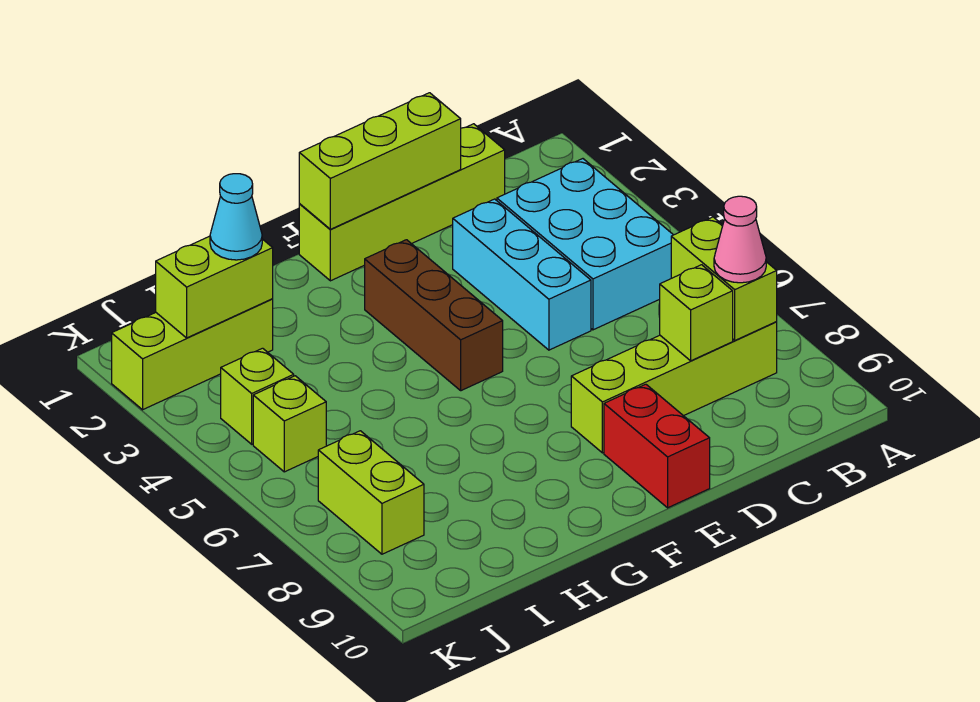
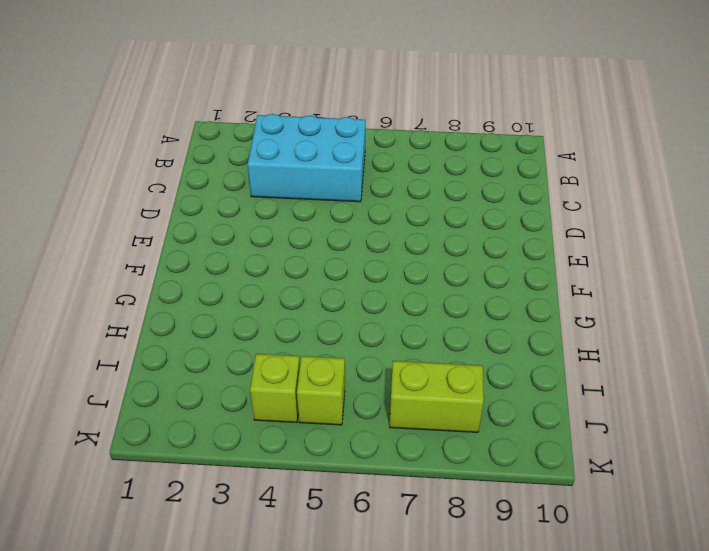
none -> lime brick B8:E8 level 1
none -> lime brick C1:F1 level 1
none -> cyan brick D3:D5 level 1

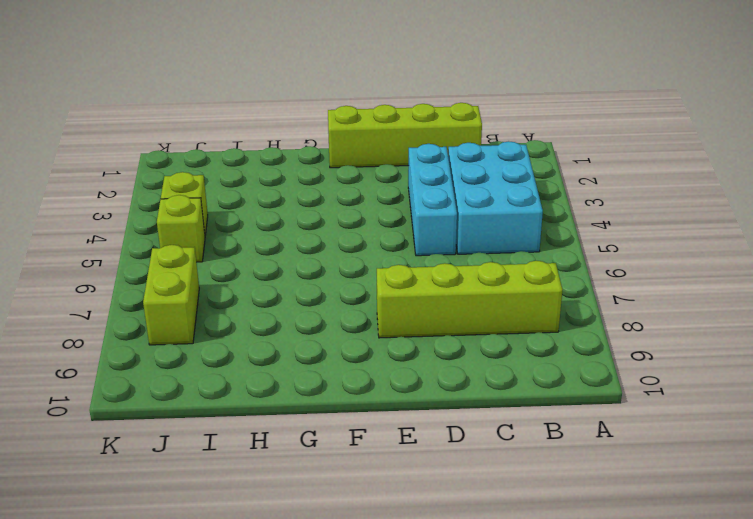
none -> red brick E9:E10 level 1
none -> brown brick F3:F5 level 1
none -> lime brick I2:K2 level 1

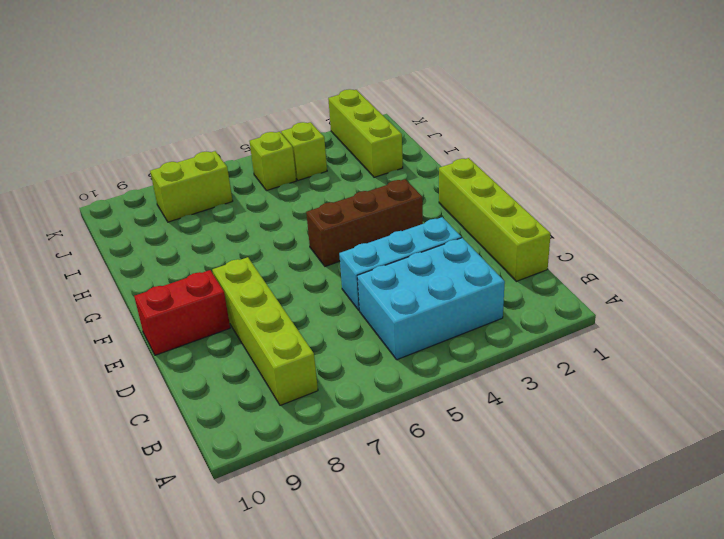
none -> lime brick B7:B8 level 2
none -> lime brick C8 level 2
none -> lime brick D1:F1 level 2

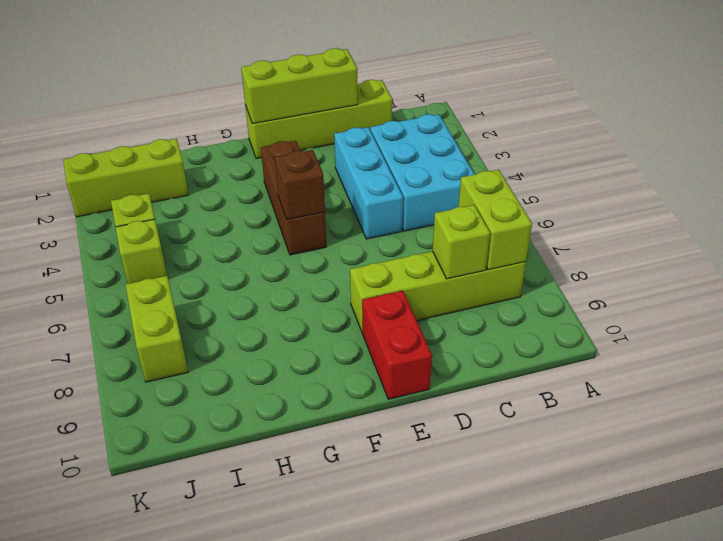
brown brick F5 level 2 -> none
none -> lime brick I2:J2 level 2
none -> pink cone B8 level 3
none -> cyan cone I2 level 3

